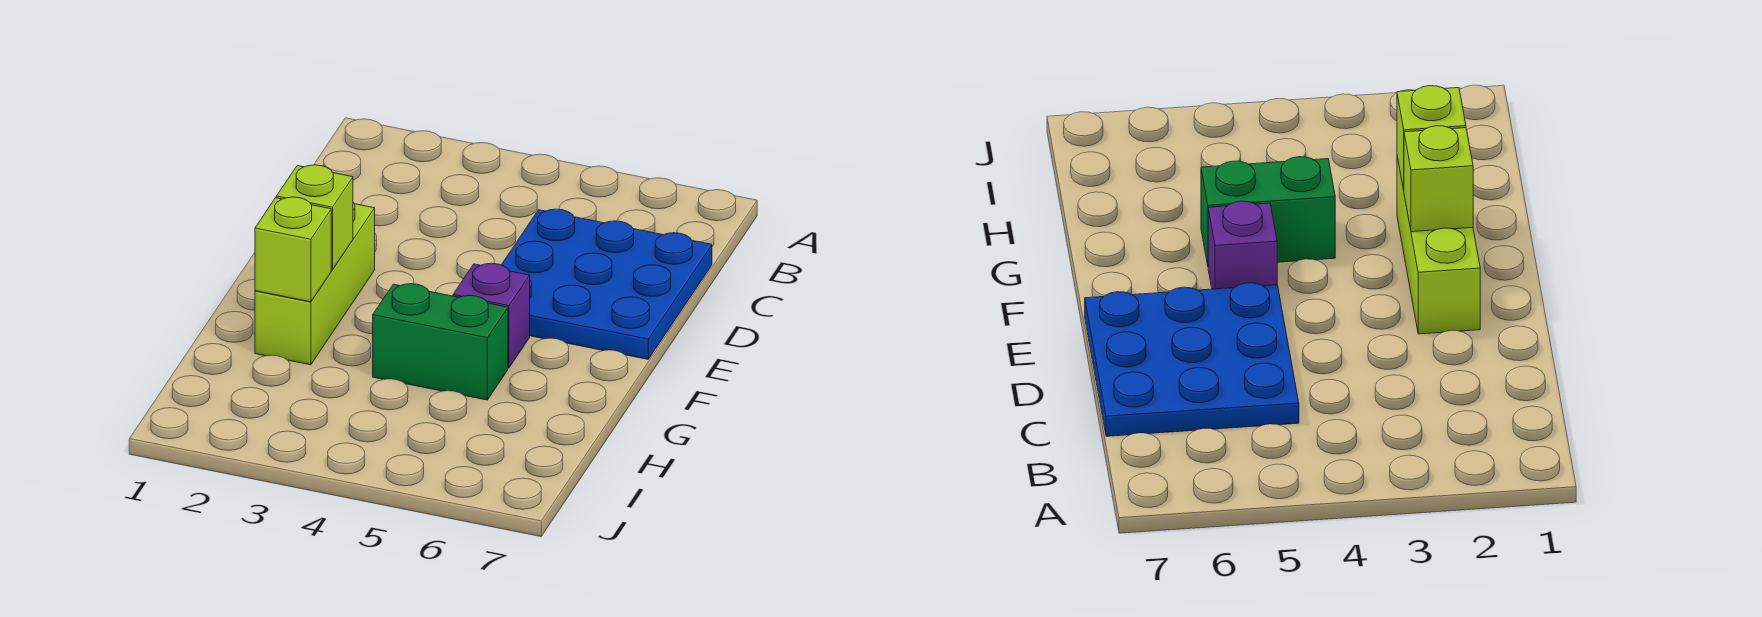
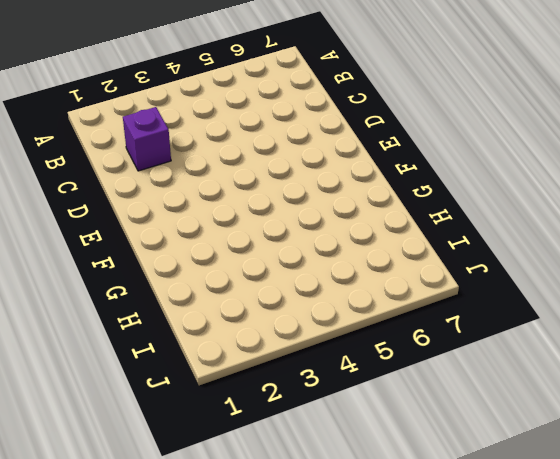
purple brick C2 level 1 -> purple brick F5 level 1
none -> blue plate C5:E7 level 1
none -> lime brick E2:G2 level 1

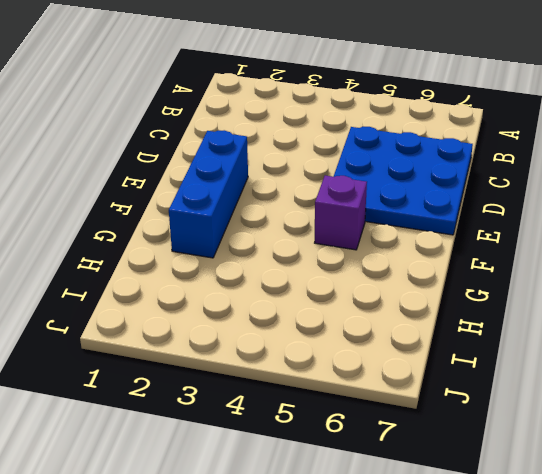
blue brick E2:G2 level 1 -> lime brick E2:G2 level 1
none -> green brick G4:G5 level 1
none -> lime brick F2 level 2

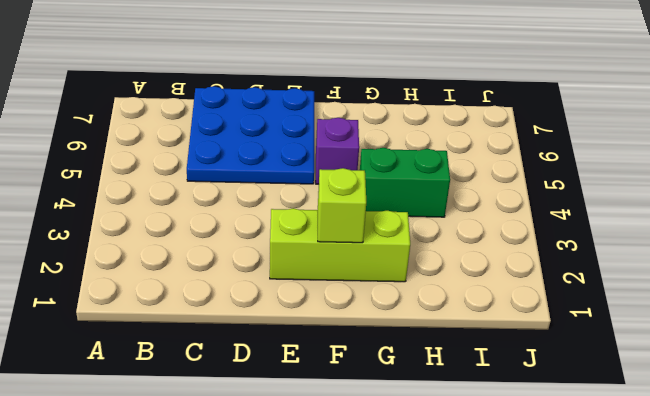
green brick G4:H4 level 1 -> green brick G4:G5 level 1
none -> lime brick G2 level 2

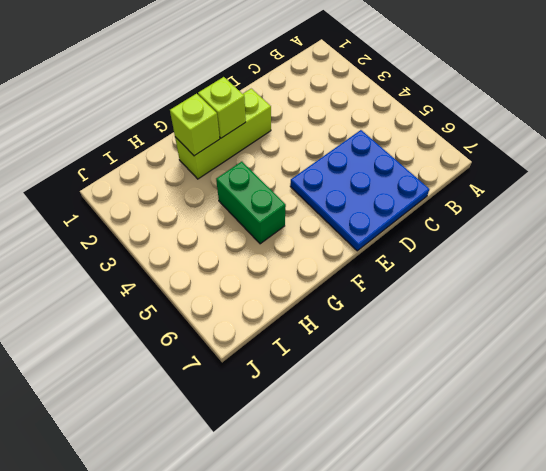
none -> purple brick F5 level 1

